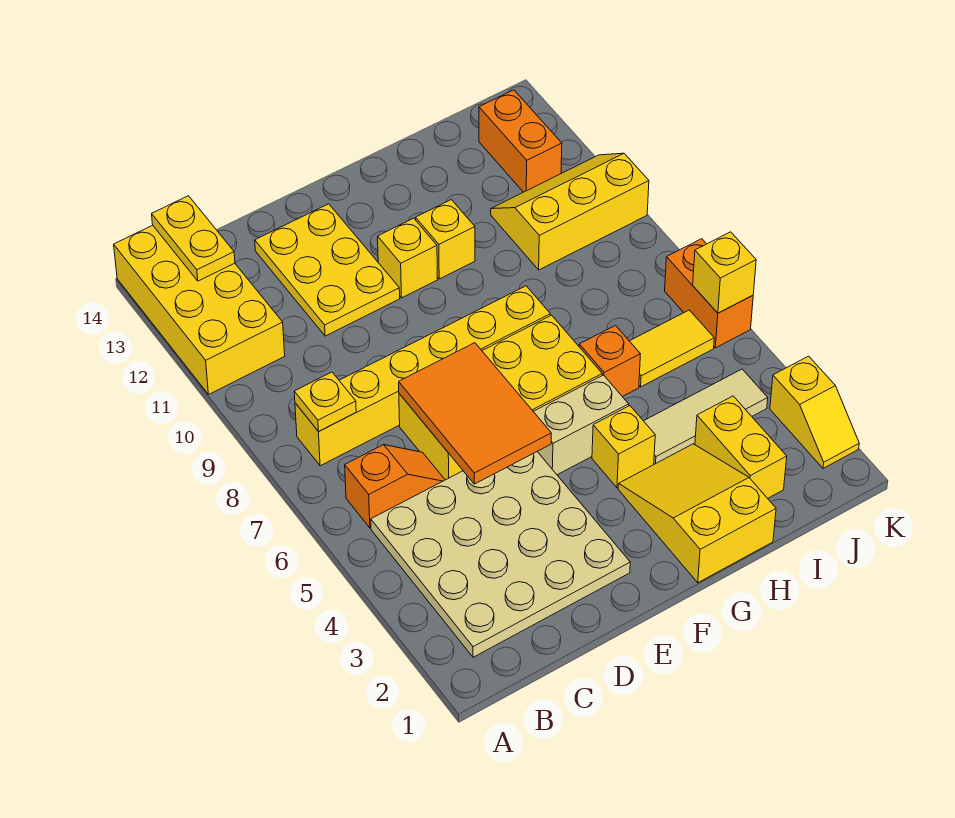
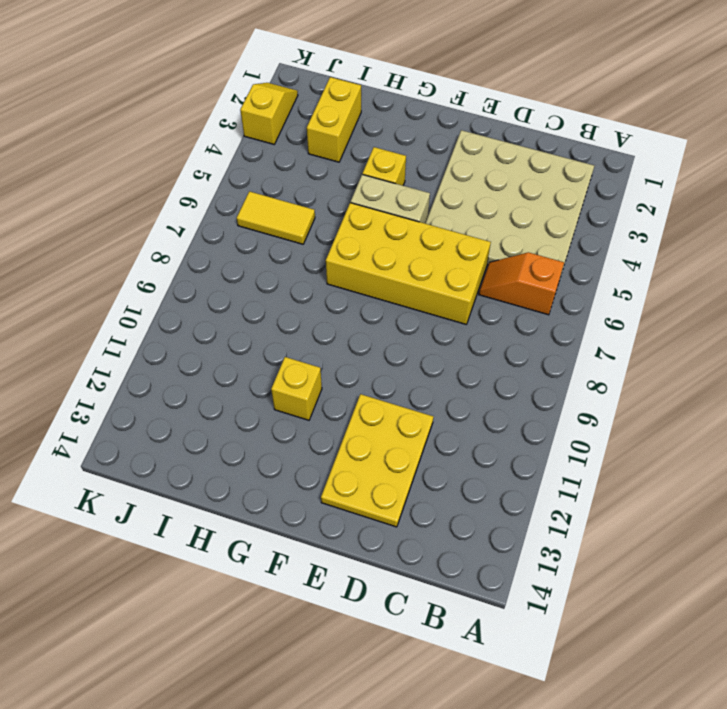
none -> yellow brick A11:B14 level 1
none -> yellow brick B8:G8 level 1
none -> yellow brick F11 level 1

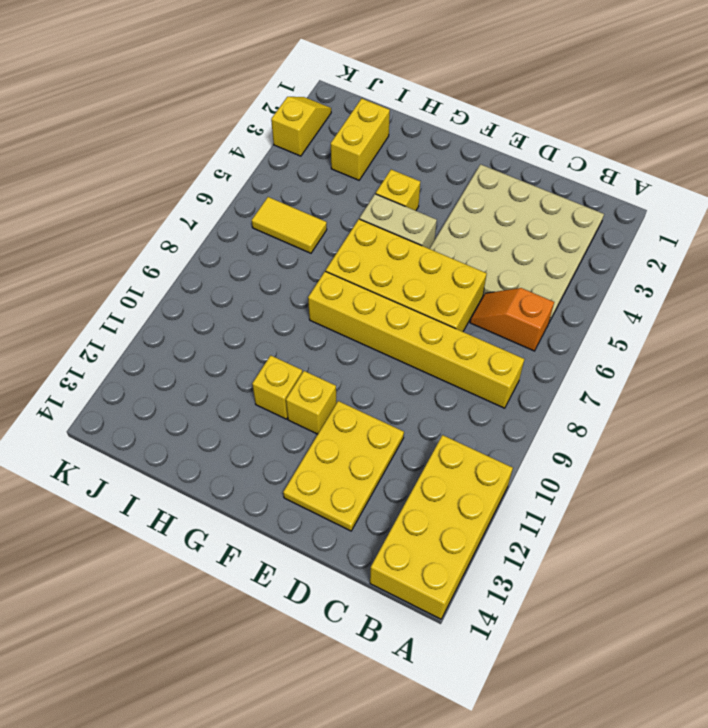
none -> yellow slope G1:H3 level 1 top 1
none -> tan tile H4:J4 level 1
none -> orange brick H6 level 1

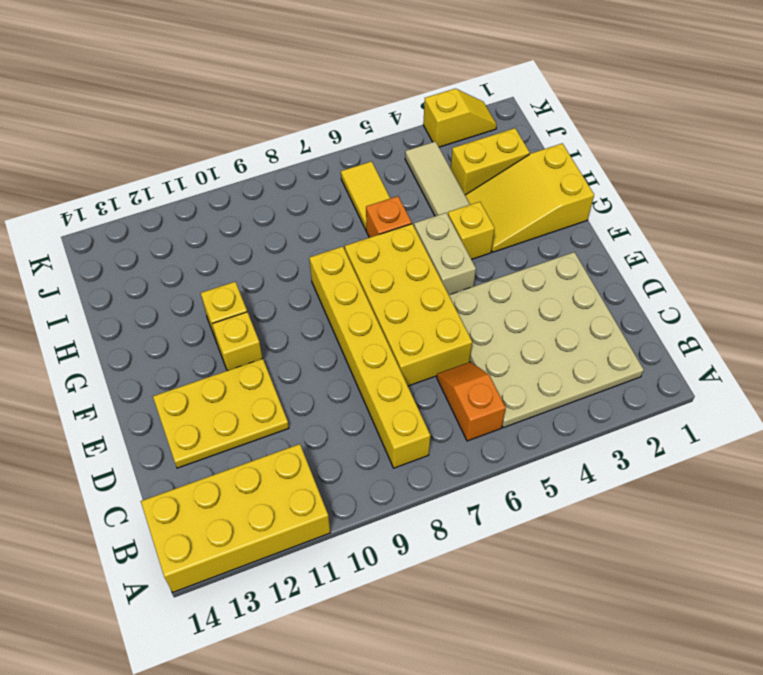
none -> yellow slope I10:K11 level 1 top 10
none -> orange brick J12:J13 level 1
none -> orange brick K6:K7 level 1

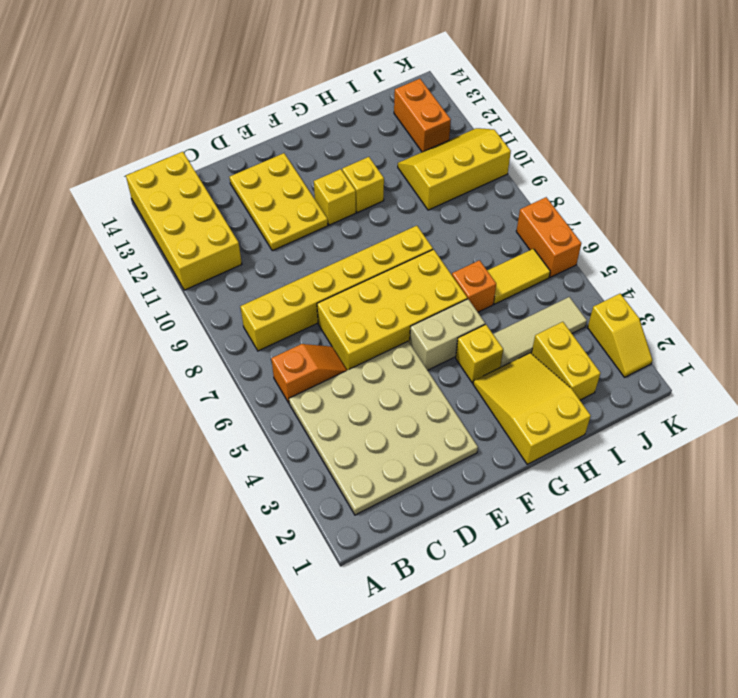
none -> yellow plate B8 level 2
none -> yellow plate B13:B14 level 2
none -> orange tile D5:E7 level 2

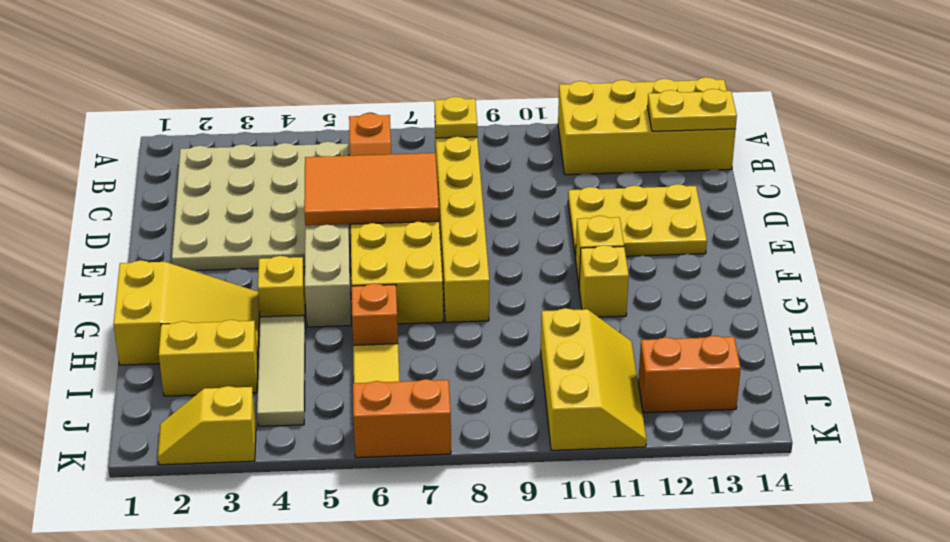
none -> yellow brick K6 level 2

